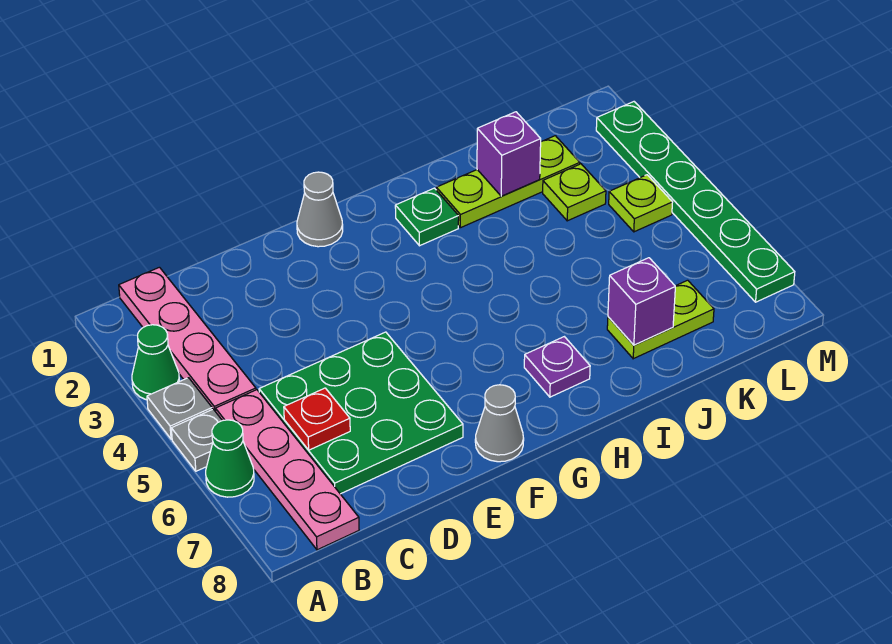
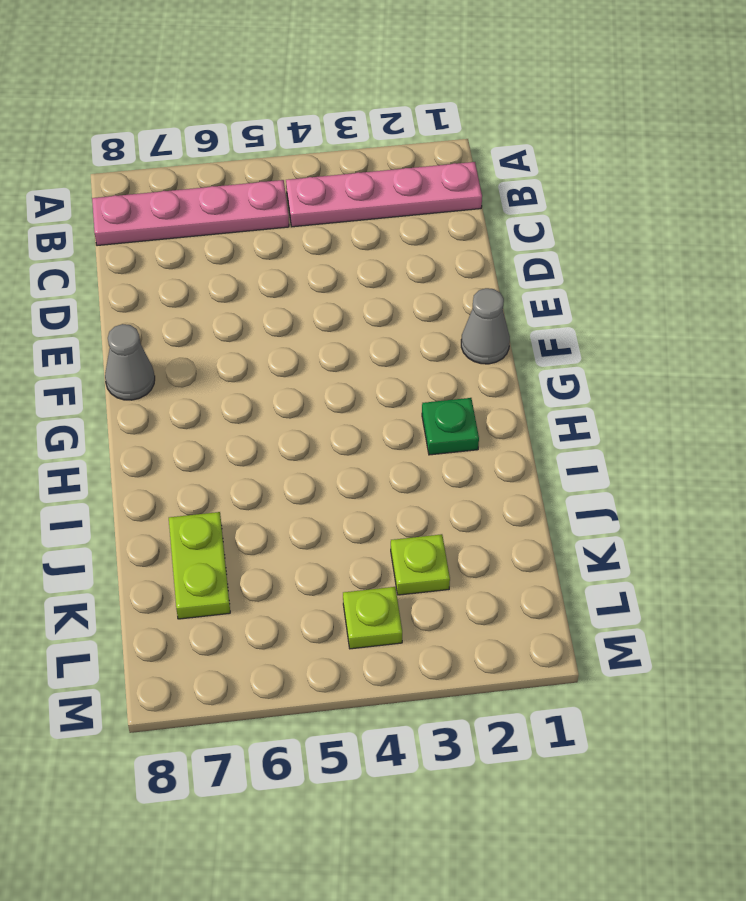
none -> green cone A3 level 1
none -> grey plate A4 level 1
none -> grey plate A5 level 1

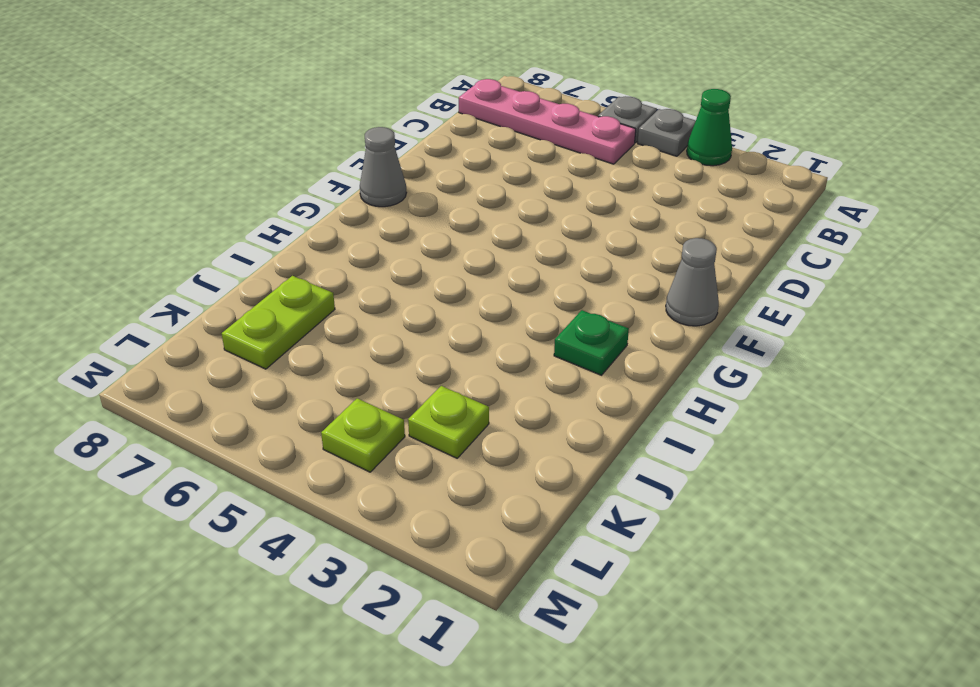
none -> green cone A6 level 1
none -> pink plate B1:B4 level 1
none -> green plate C5:E7 level 1

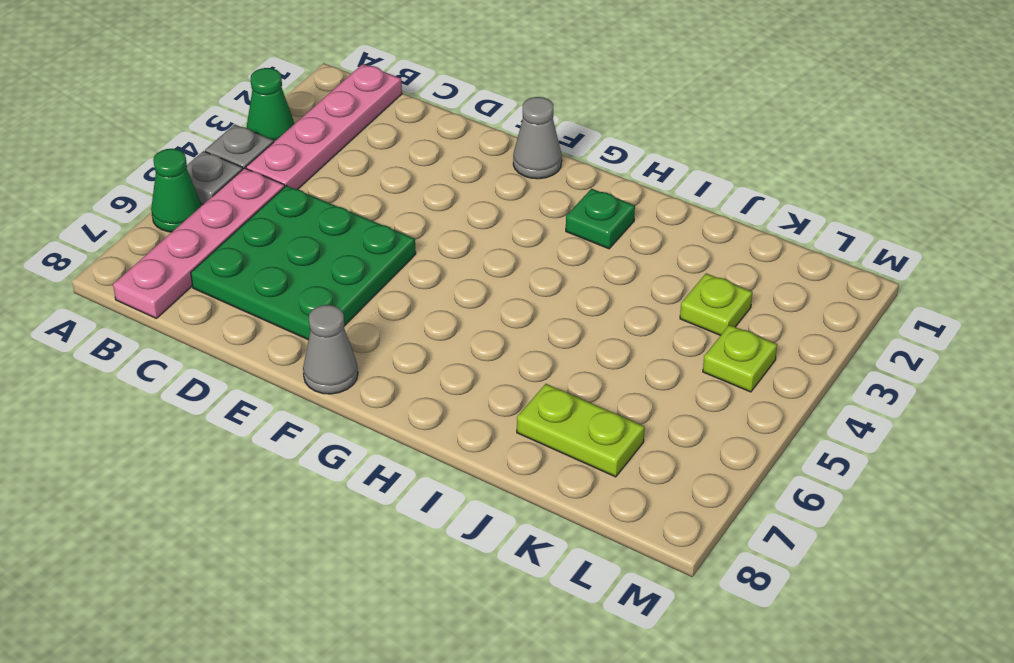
none -> purple plate H7 level 1
none -> lime plate I2:K2 level 1
none -> green plate M2:M7 level 1

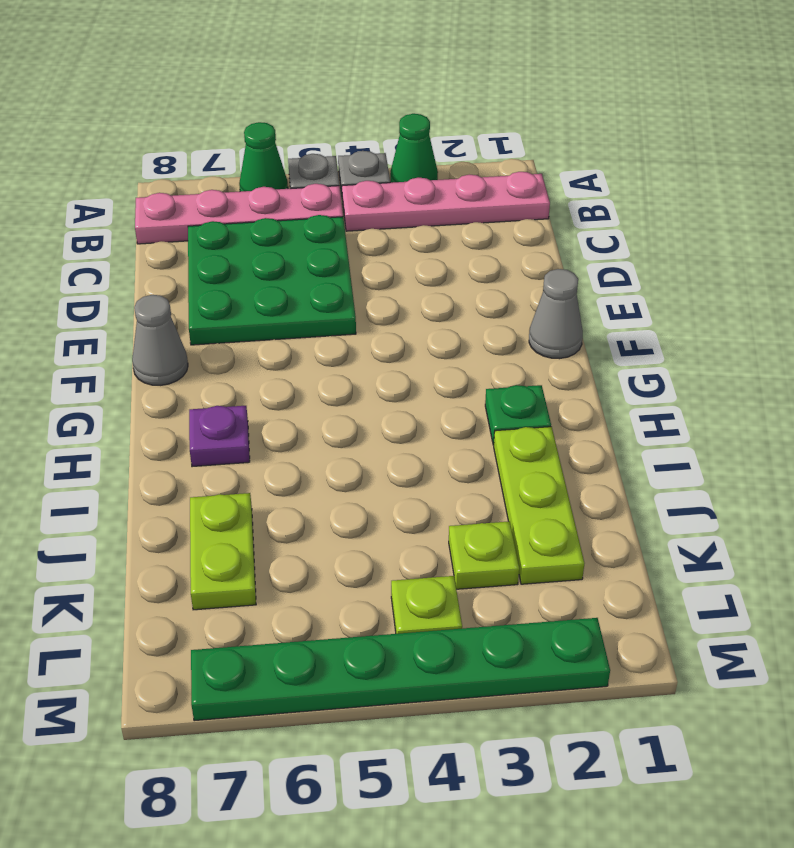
none -> red plate C6 level 2
none -> purple brick J2 level 2
none -> purple brick J7 level 2

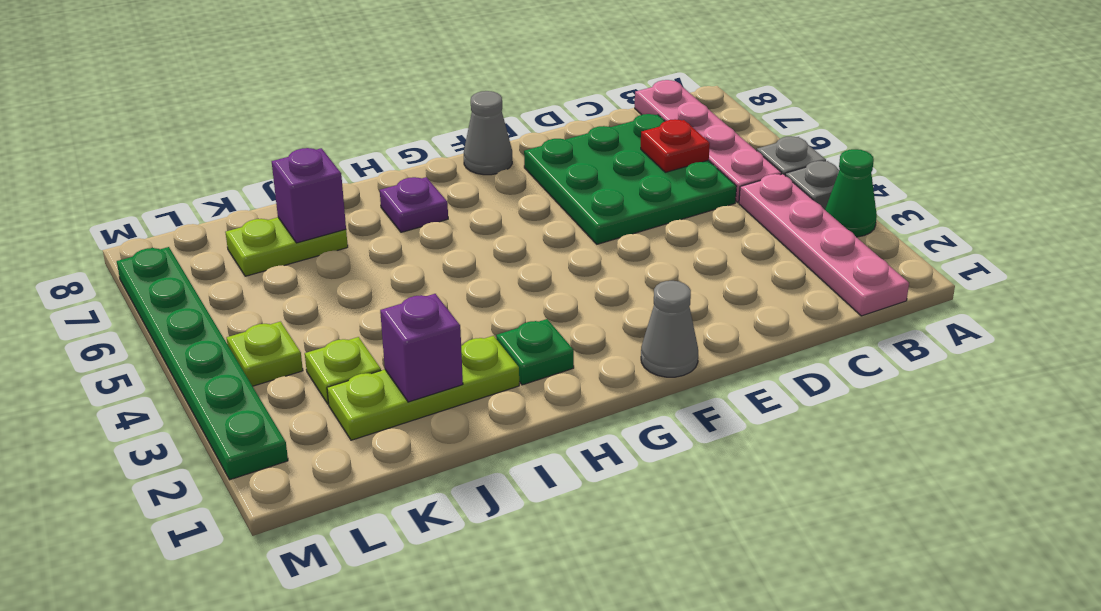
none -> green cone A6 level 1

